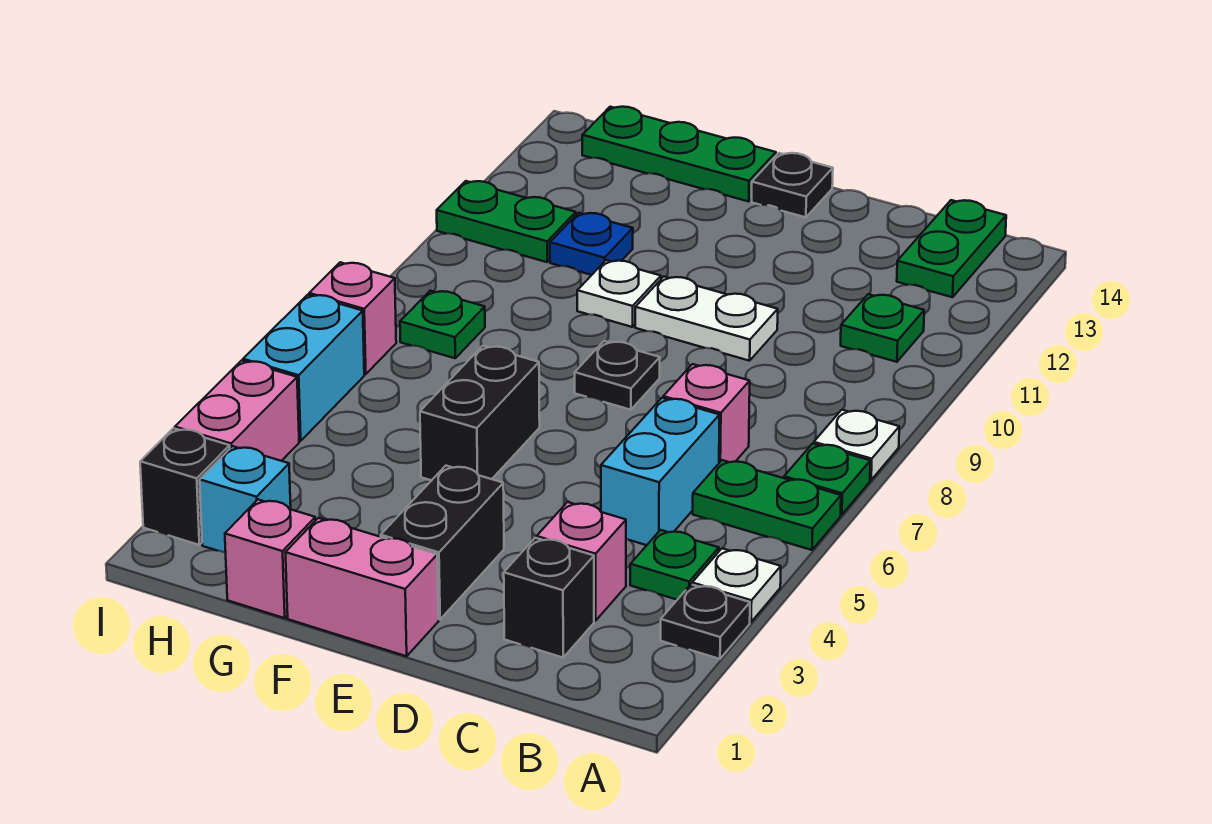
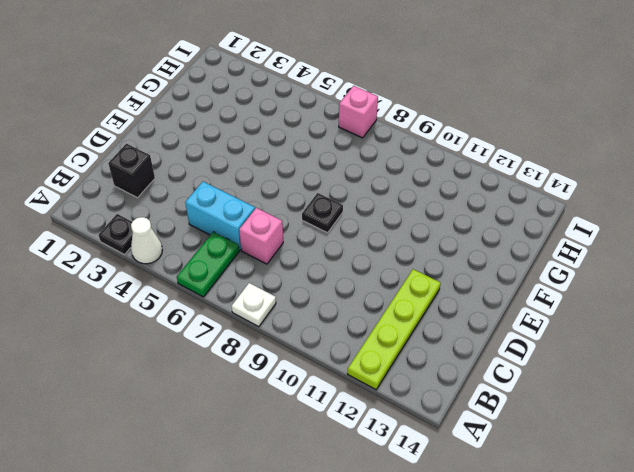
white cone A4 level 1 -> white plate A4 level 1
lime plate A12:D12 level 1 -> none
none -> green plate A7 level 1
none -> green plate B4 level 1
none -> green plate B11 level 1

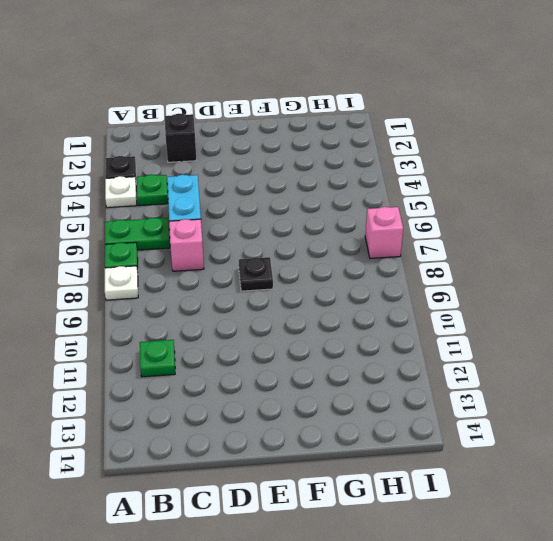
none -> green plate B13:B14 level 1
none -> pink brick C3 level 1
none -> white plate D10:E10 level 1

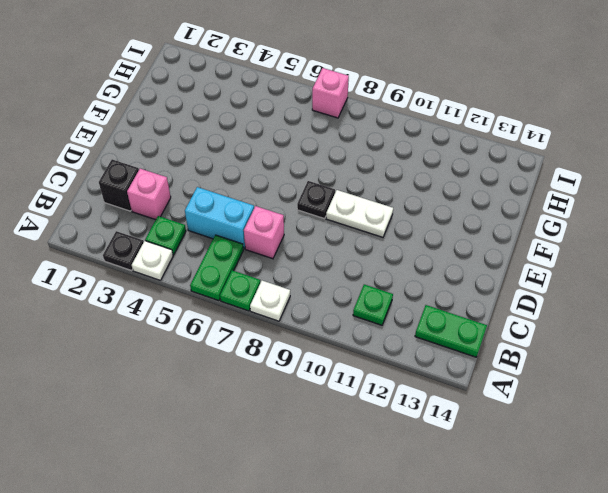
white plate E9:E10 level 1 -> white plate D10:E10 level 1
none -> pink brick E1:F1 level 1
none -> black brick E2:E3 level 1
none -> black plate E14 level 1

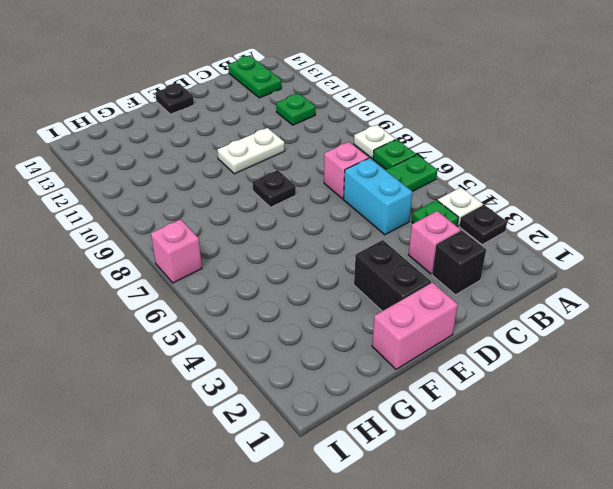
none -> black brick F5:F6 level 1
none -> white plate F10 level 1
none -> green plate F14:H14 level 1

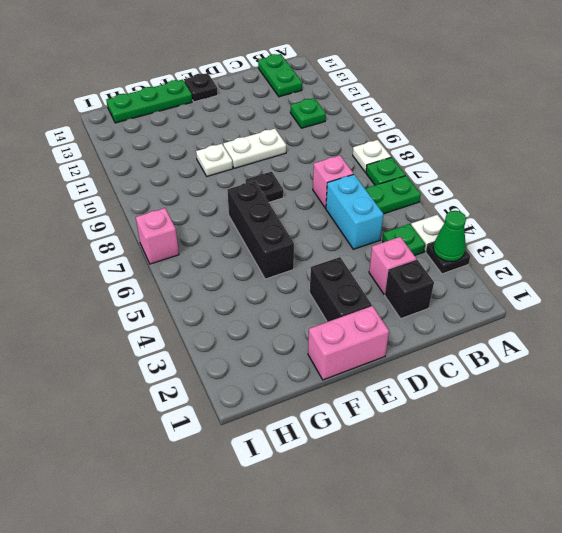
green cone A3 level 2 -> none
black brick F5:F7 level 1 -> black brick F5:F6 level 1
none -> pink brick G1 level 1
none -> blue plate G11 level 1
none -> cyan brick H2 level 1

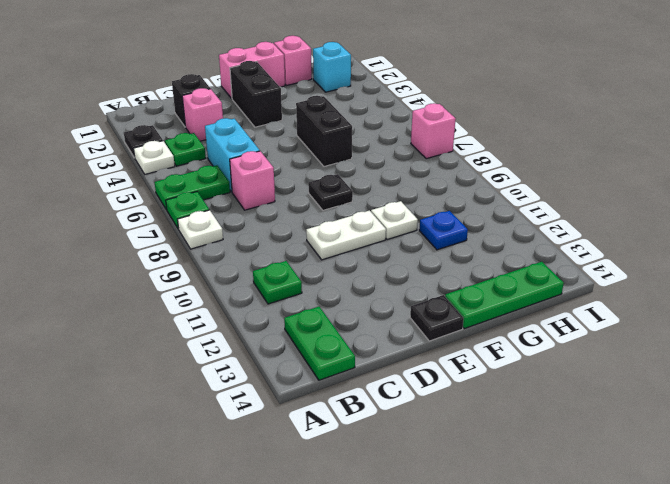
none -> green plate H8 level 1
none -> green plate H11:I11 level 1
none -> black brick I2 level 1

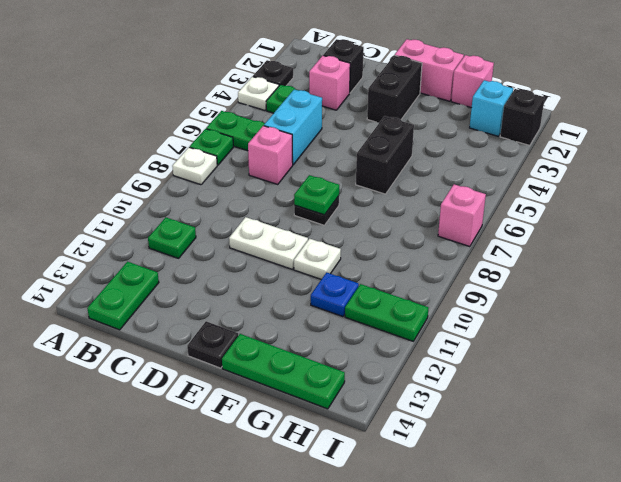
green plate E8 level 2 -> green plate H8 level 1
none -> pink brick I3:I4 level 1
none -> cyan brick I5:I6 level 1

